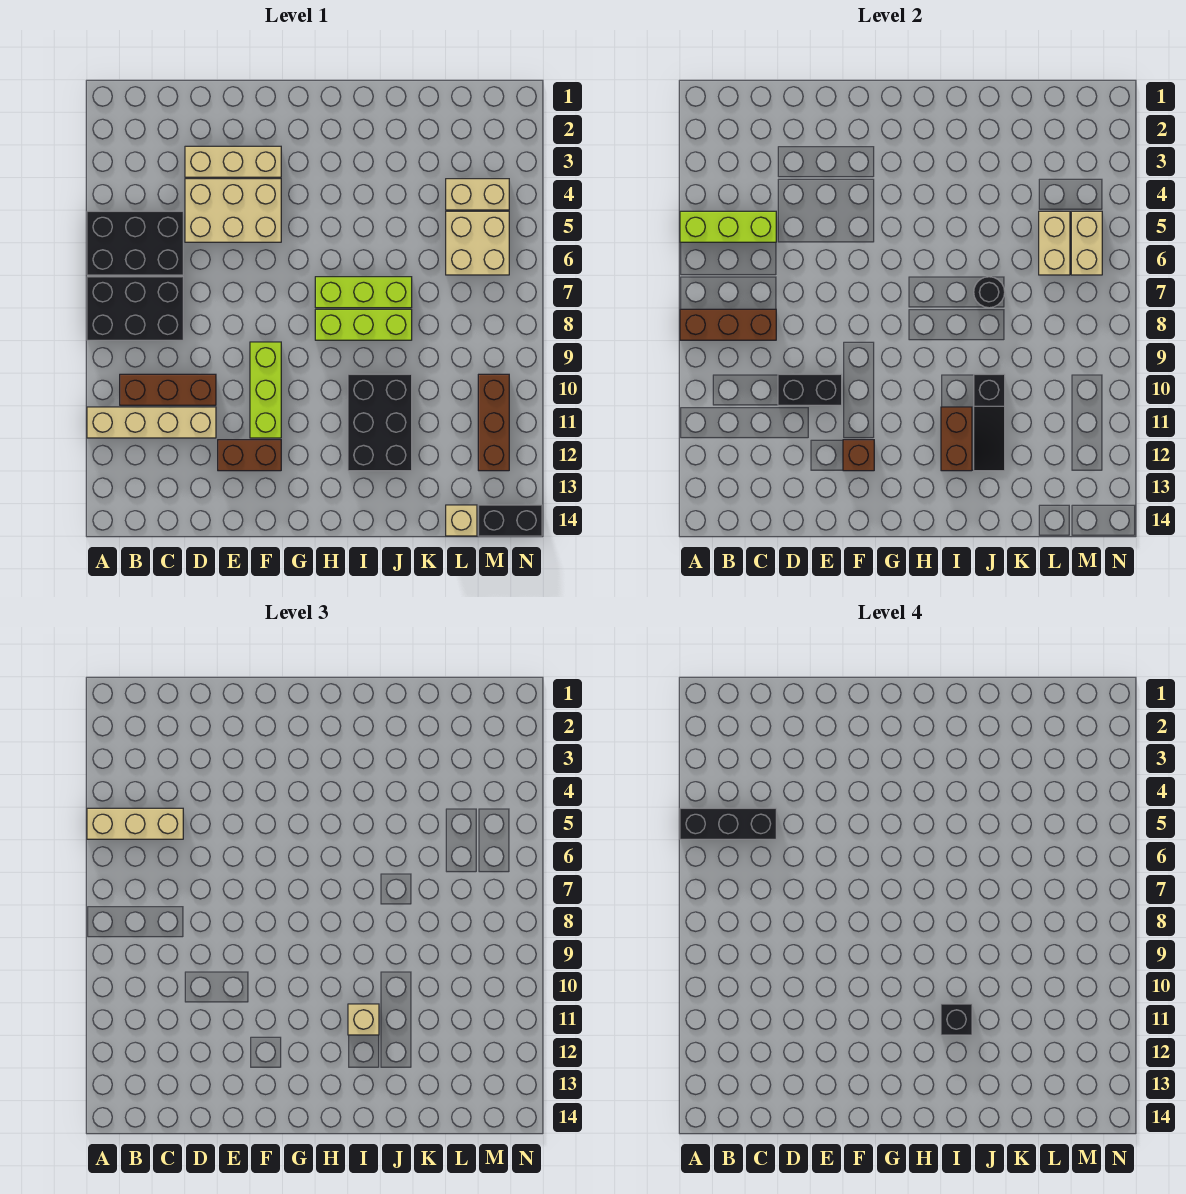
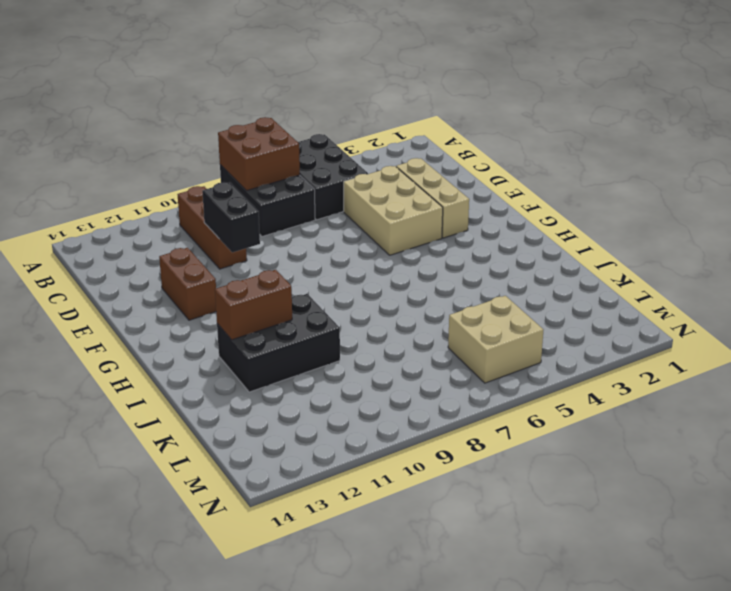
brown brick A7:B8 level 2 -> brown brick A8:C8 level 2
none -> tan brick A11:D11 level 1
none -> lime brick F9:F11 level 1
none -> lime brick H7:J7 level 1

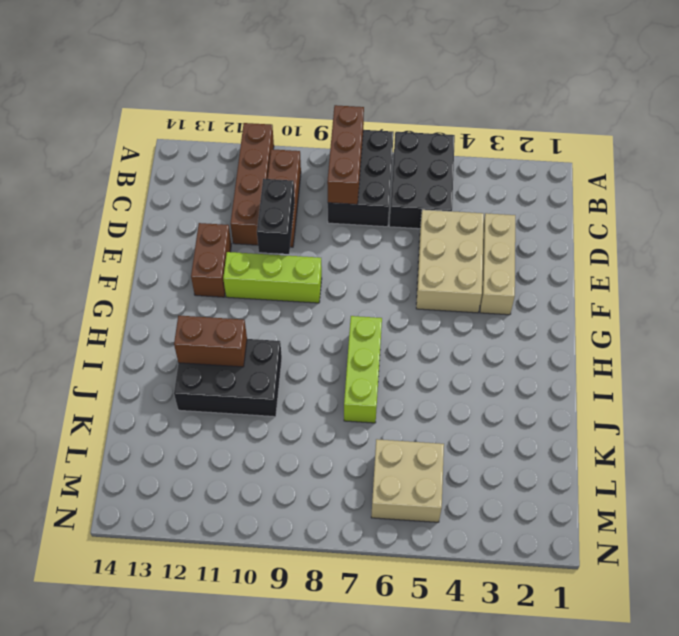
brown brick A11:D11 level 1 -> tan brick A11:D11 level 1
none -> lime brick H8:J8 level 1
none -> tan brick L4:M4 level 1
none -> tan brick L14 level 1

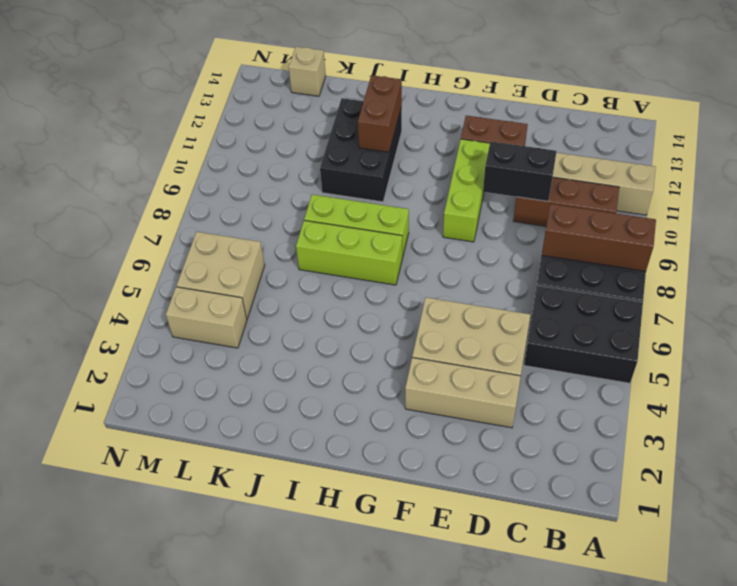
none -> brown brick M10:M12 level 1
none -> black brick M14:N14 level 1
none -> lime brick A5:C5 level 2

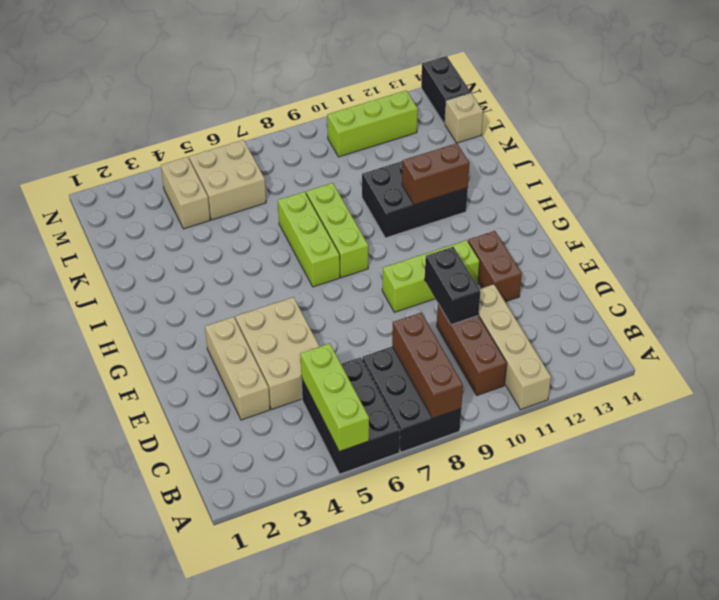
lime brick M10:M12 level 1 -> brown brick M10:M12 level 1
none -> brown brick F12 level 2
none -> black round brick J7 level 2
none -> black slope J10:J12 level 2 top 10

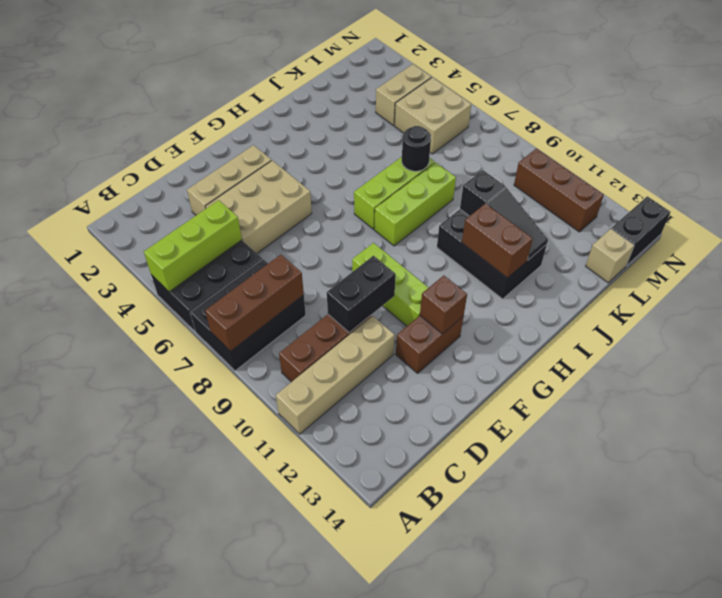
none -> tan brick L5:L6 level 2
none -> tan brick M5:M6 level 2
none -> tan brick A5:C5 level 3

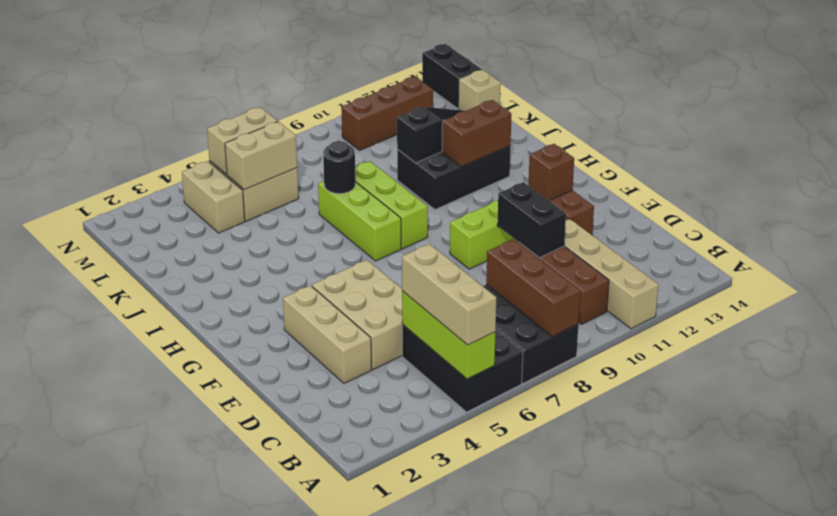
none -> tan brick I11 level 3
none -> black brick A5:C5 level 4
none -> black brick I11 level 4

